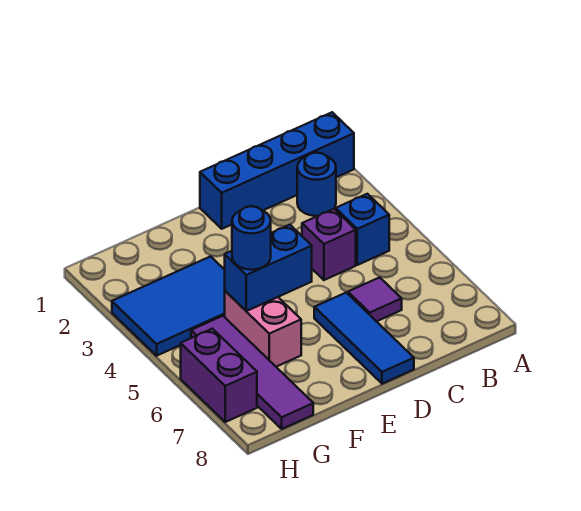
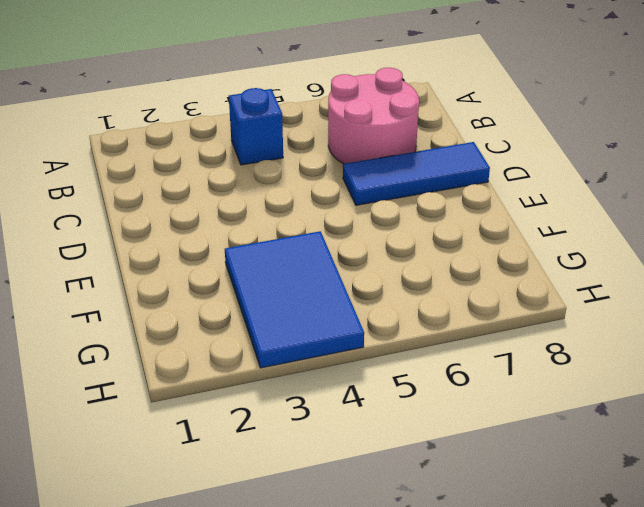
pink round brick B6:C7 level 1 -> purple tile C6 level 1
none -> blue brick A1:D1 level 1
none -> blue round brick B2 level 1
none -> purple brick C4 level 1

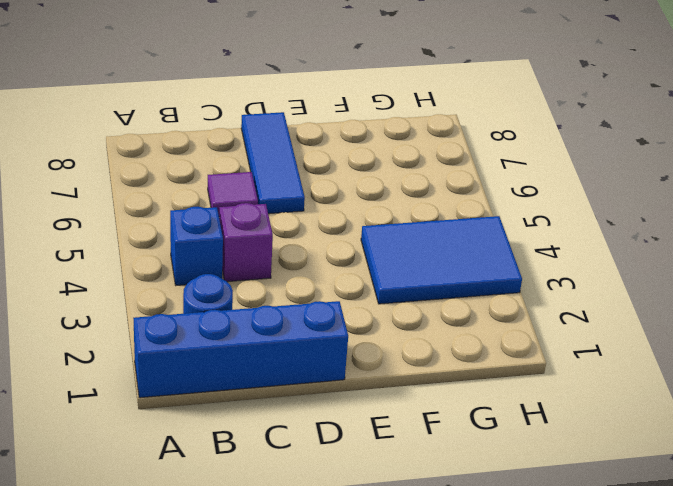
none -> pink brick F5:F6 level 1
none -> purple tile G5:G8 level 1
none -> purple brick H6:H7 level 1

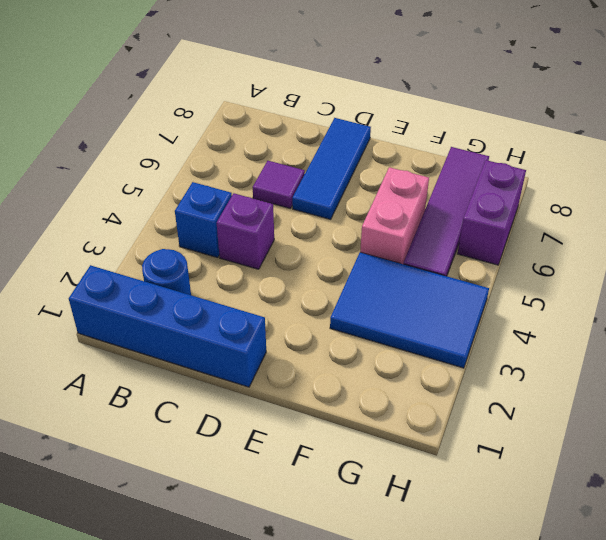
none -> blue brick E5:F5 level 2
none -> blue round brick F5 level 3

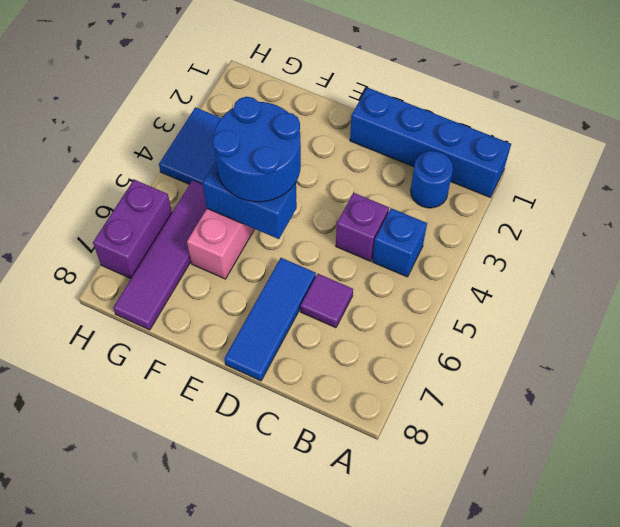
blue round brick E4:F5 level 3 -> blue round brick F5 level 3

